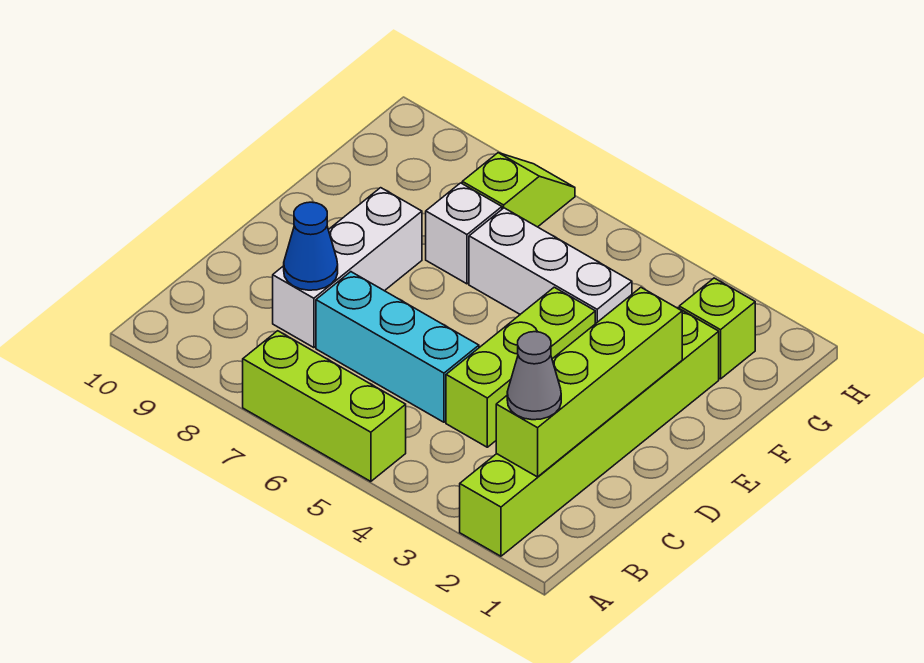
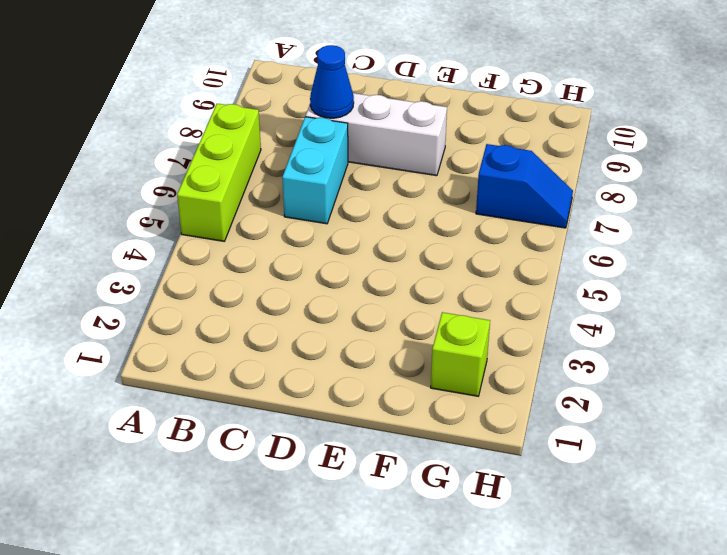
cyan brick C6:C7 level 1 -> cyan brick C5:C7 level 1
blue slope G7:H7 level 1 top G -> lime slope G7:H7 level 1 top G
none -> lime brick A2:F2 level 1
none -> lime brick C4:E4 level 1
none -> white brick F4:F6 level 1

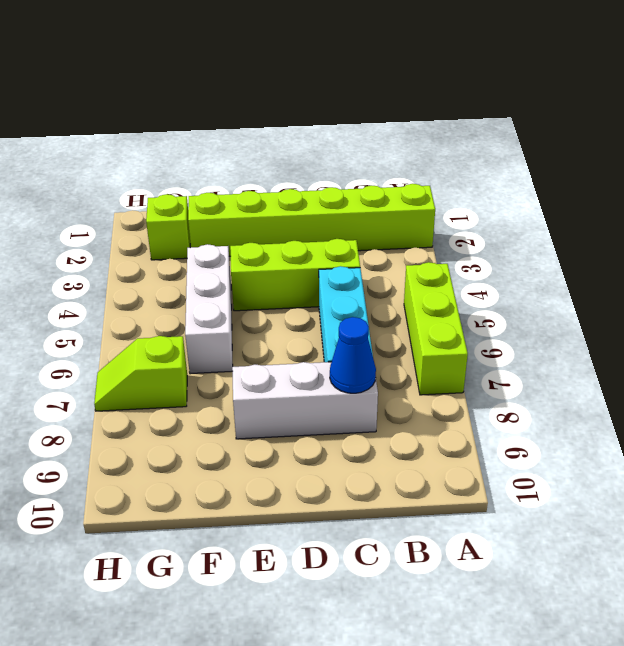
none -> white brick F7 level 1
none -> lime brick B2:E2 level 2
none -> grey cone B2 level 3

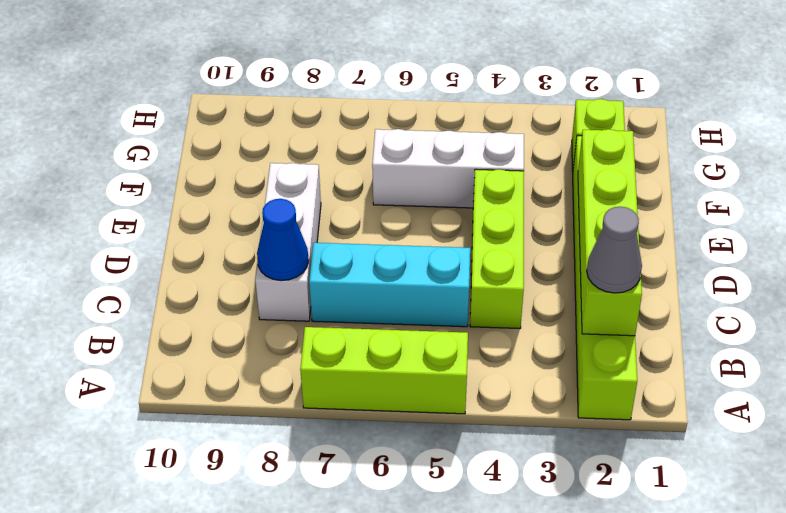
none -> white brick F7 level 1
none -> lime slope G7:H7 level 1 top G

